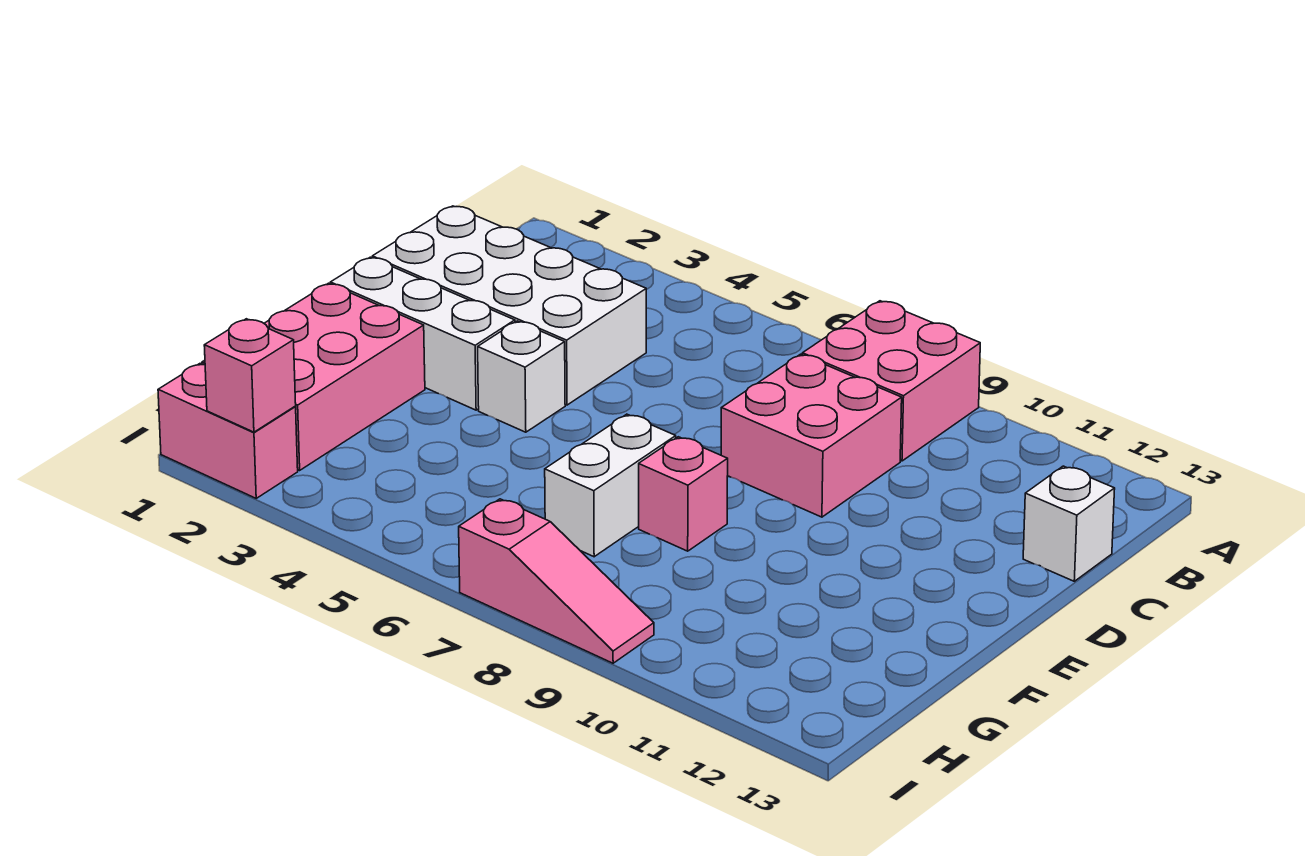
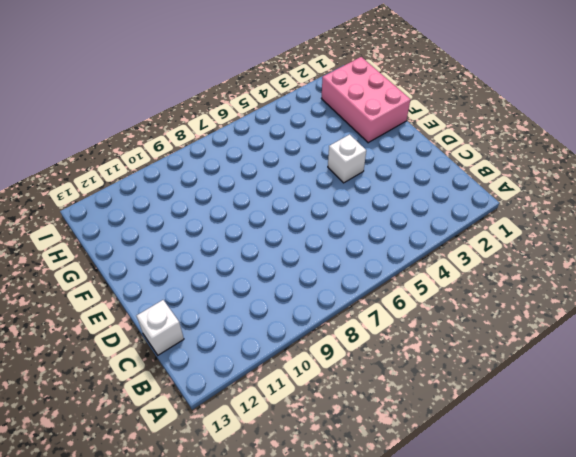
none -> pink brick A8:B9 level 1
none -> white brick C1:D4 level 1
none -> pink brick C8:D9 level 1

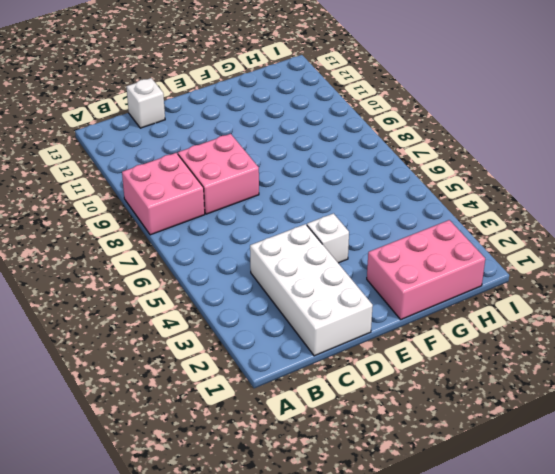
none -> white brick E1:E3 level 1
none -> white brick F7:G7 level 1
none -> pink brick F8 level 1

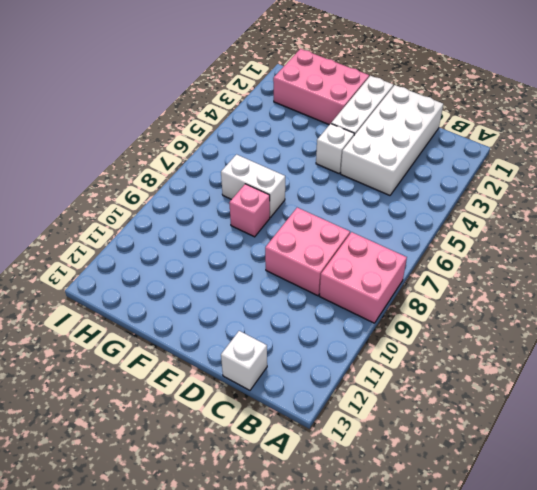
none -> pink brick I1:I2 level 1
none -> pink slope I7:I9 level 1 top 7
none -> pink brick I2 level 2

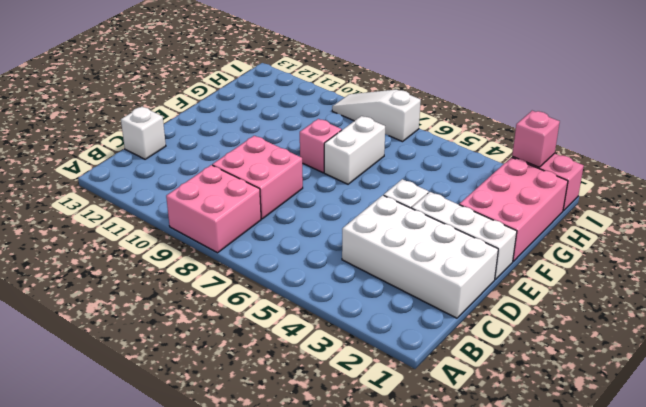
white slope I7:I9 level 1 top 7 -> pink slope I7:I9 level 1 top 7

